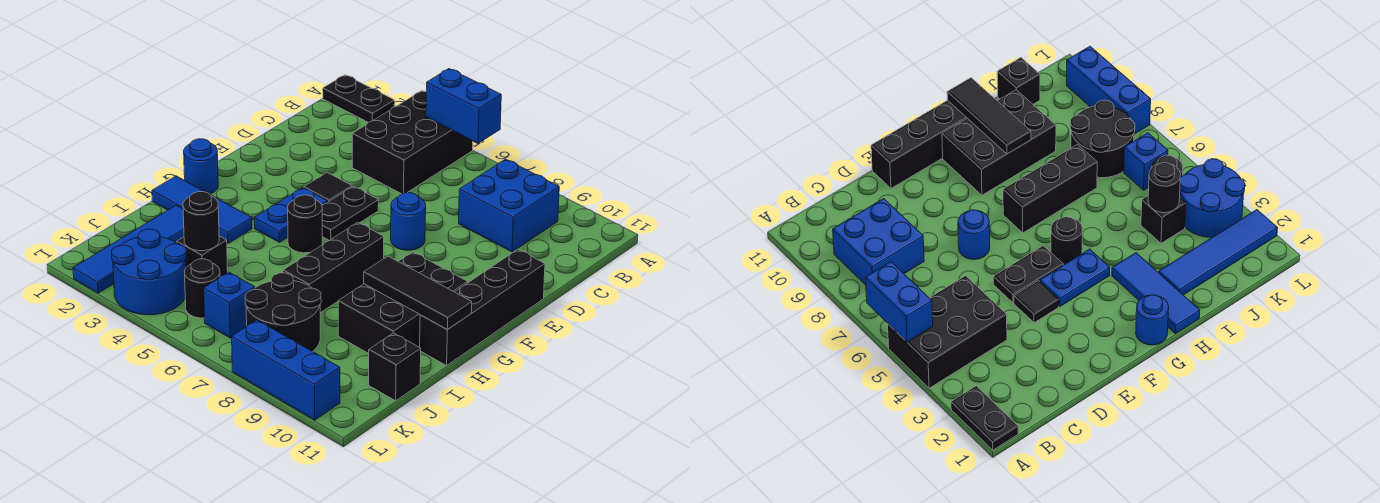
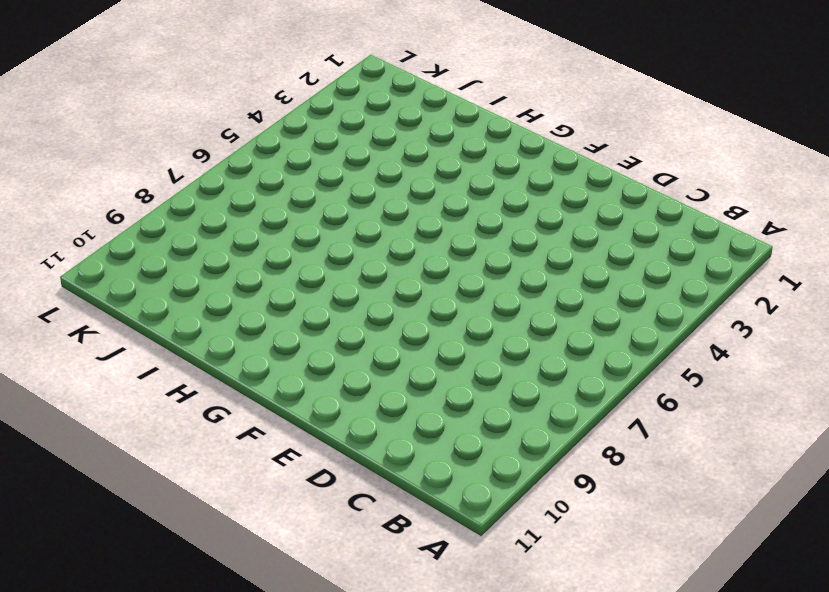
none -> black plate A1:A2 level 1
none -> black brick A4:C5 level 1
none -> blue brick B8:C9 level 1

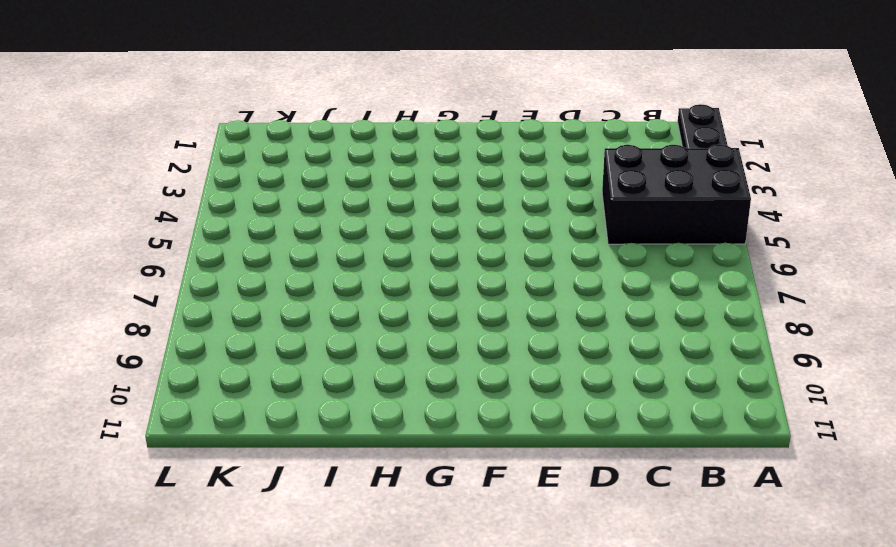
none -> blue brick B8:C9 level 1
none -> black tile E4 level 1
none -> black plate E5:F5 level 1

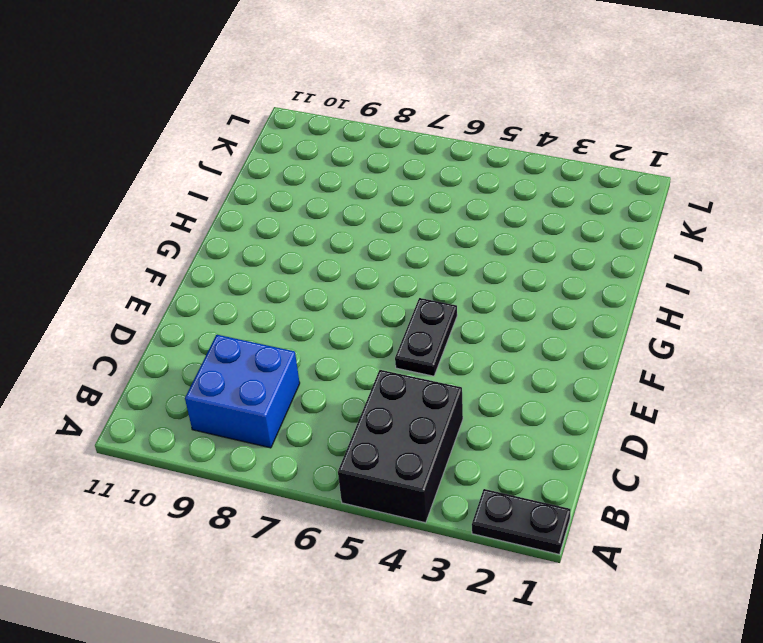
none -> black tile E4 level 1
none -> blue round brick E7 level 1
none -> black brick E11:H11 level 1

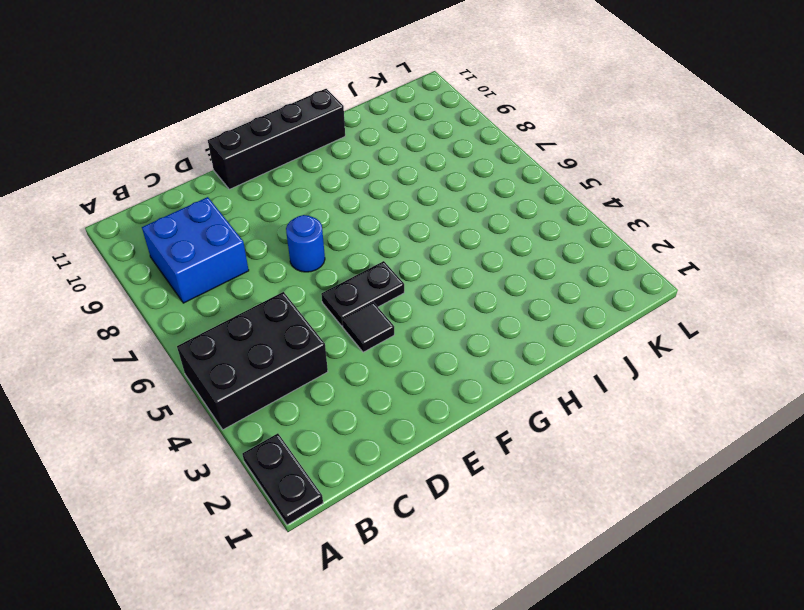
none -> blue plate F4:G4 level 1
none -> blue round brick G1 level 1
none -> black round brick G5 level 1

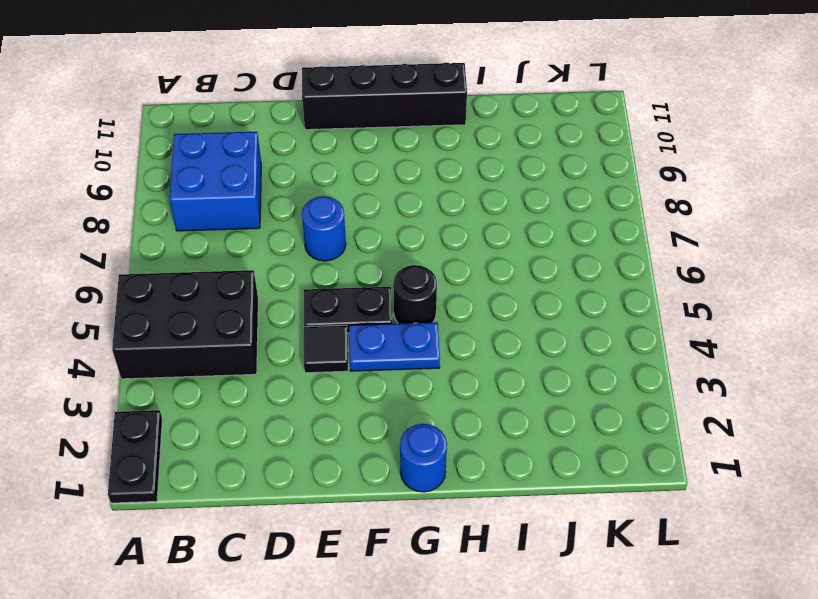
none -> black brick G7:I7 level 1
none -> black brick G9:I10 level 1
none -> blue tile H1:H3 level 1

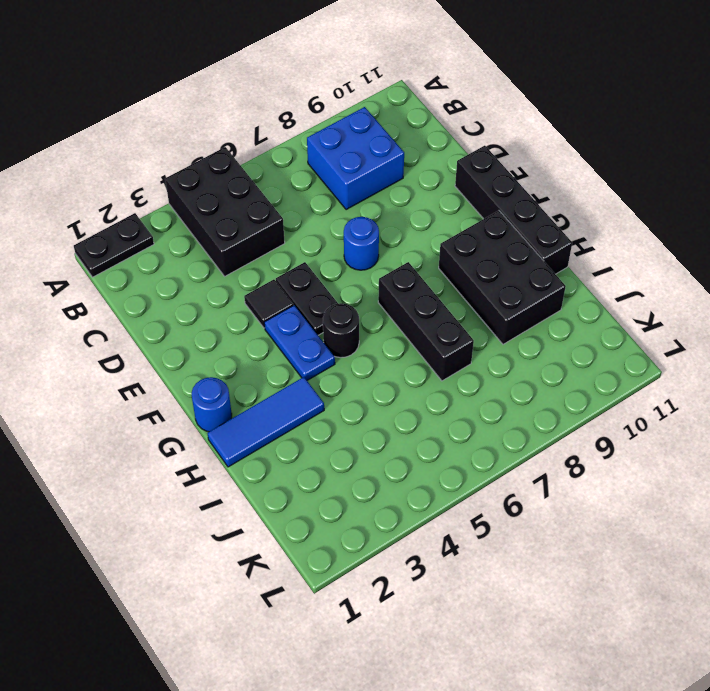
none -> blue tile I2:L2 level 1
none -> black brick J4 level 1
none -> black round brick J7:K8 level 1

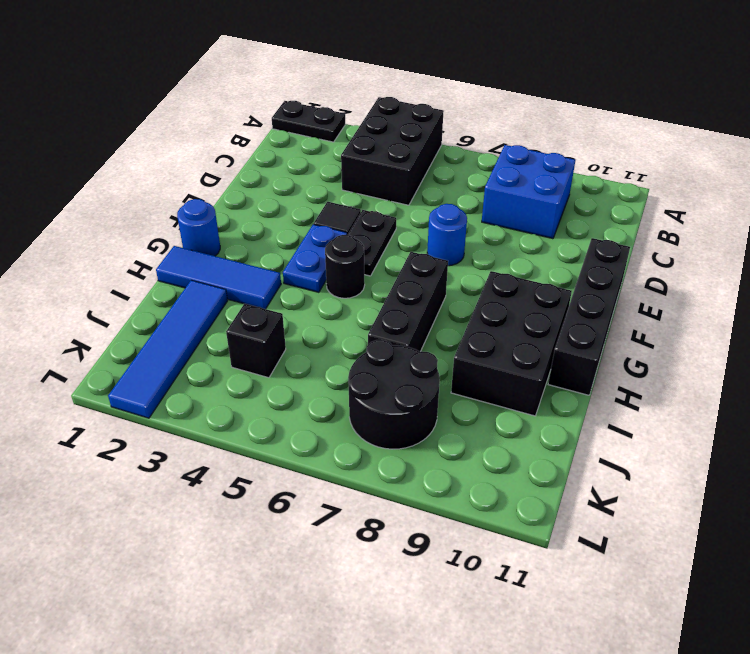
none -> black brick J11 level 1
none -> blue round brick K3:L4 level 1
none -> black round brick K5 level 1

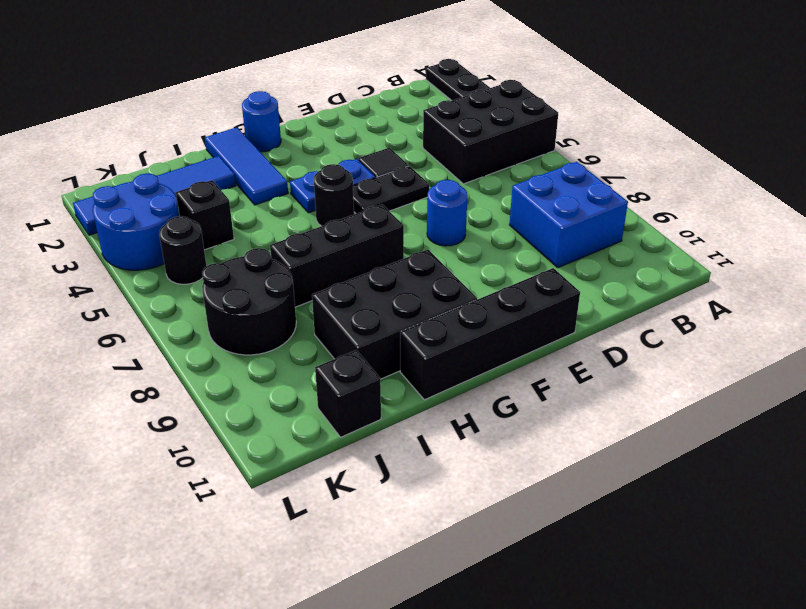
none -> blue brick K6 level 1
none -> blue brick L8:L10 level 1
none -> blue brick A5:A6 level 2

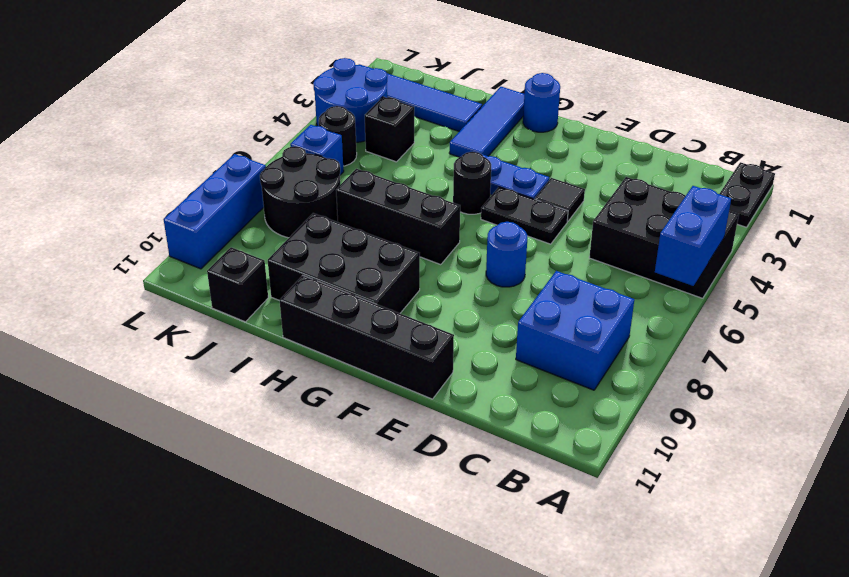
none -> black tile H9:H11 level 2
none -> black round brick J4 level 2

